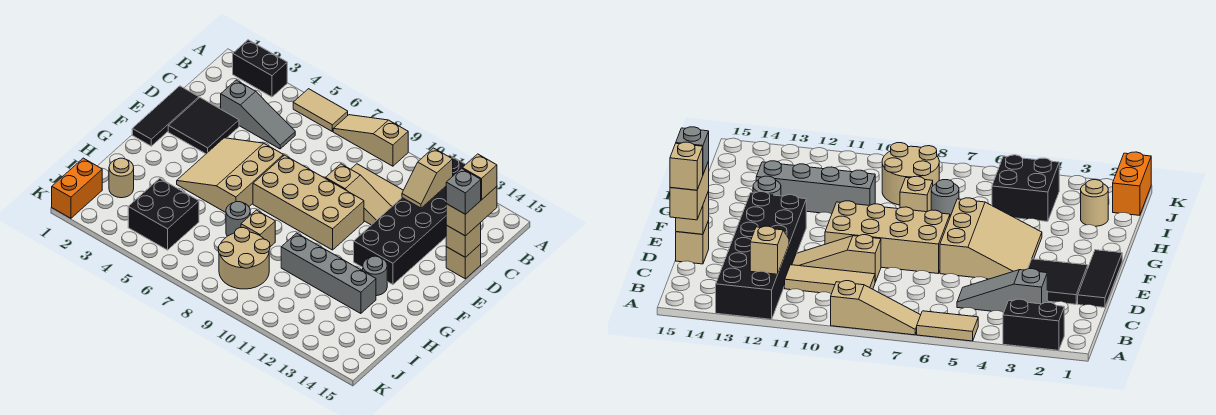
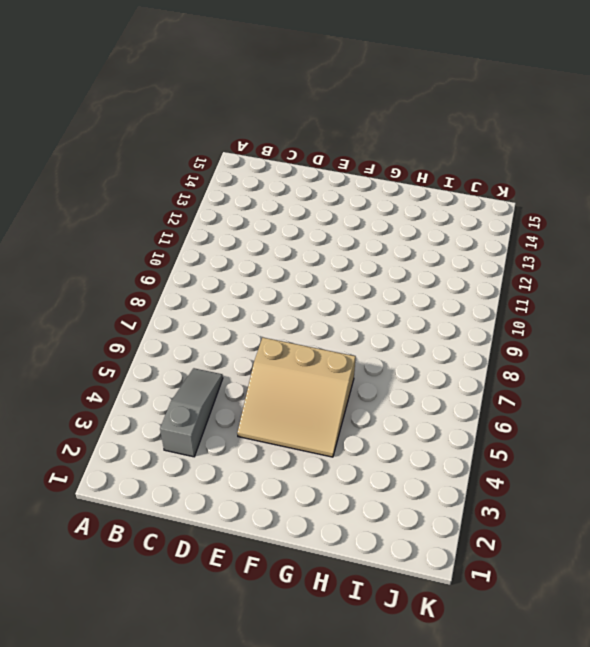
none -> black brick A2:A3 level 1
none -> tan tile A5:A6 level 1
none -> tan slope A7:A9 level 1 top 9

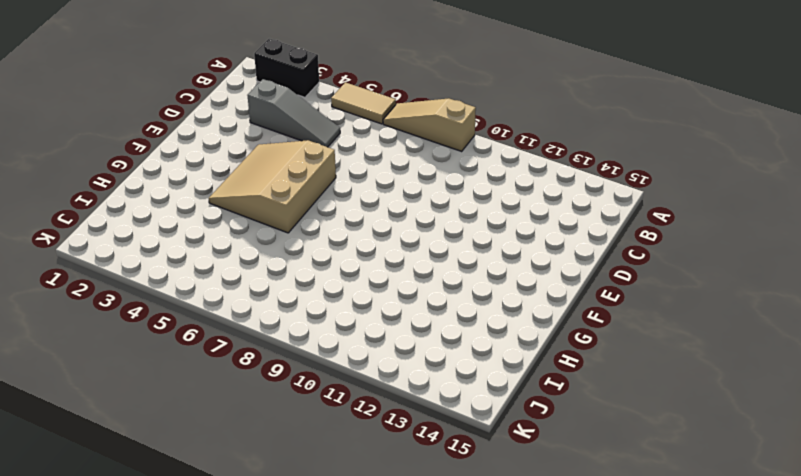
none -> black brick A12:F13 level 1
none -> tan tile C9:C11 level 1
none -> black tile D1:F1 level 1

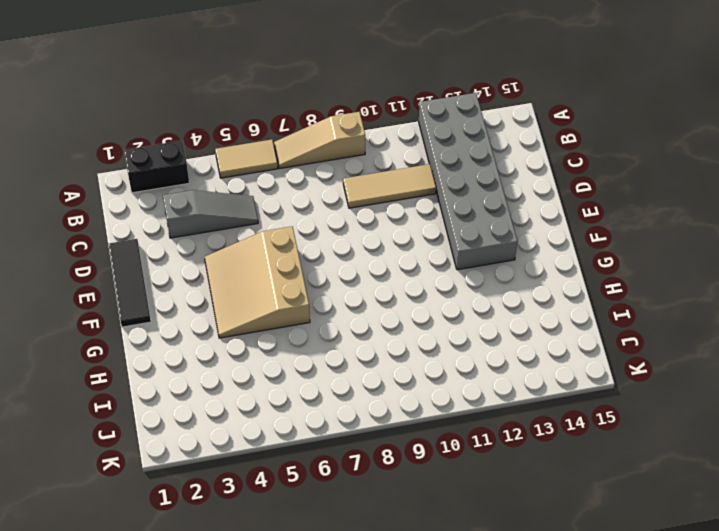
grey brick A12:F13 level 1 -> black brick A12:F13 level 1
none -> black tile D2:E3 level 1
none -> tan slope D9:D11 level 1 top 9
none -> tan brick D15 level 1

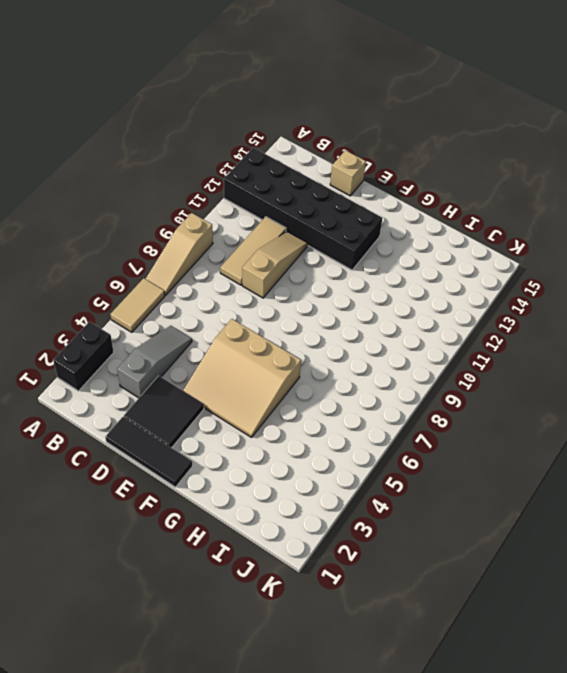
none -> tan brick E7:F10 level 1
none -> grey round brick G13 level 1
none -> grey round brick H7 level 1

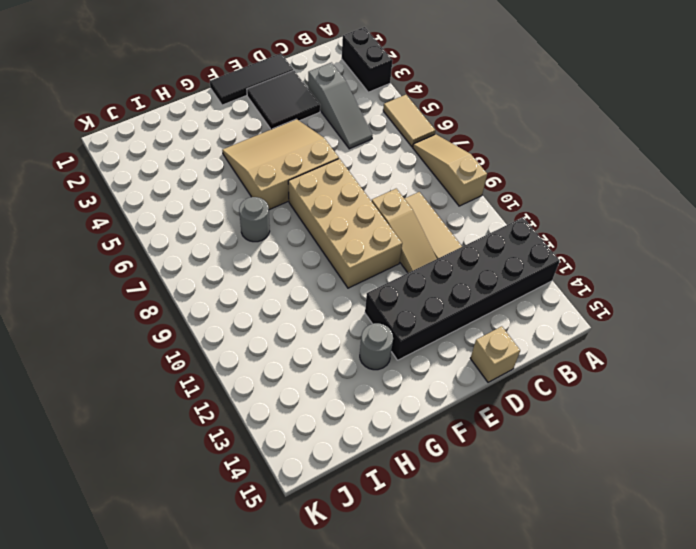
none -> tan brick H8 level 1
none -> grey brick H10:H13 level 1
none -> tan round brick I2 level 1

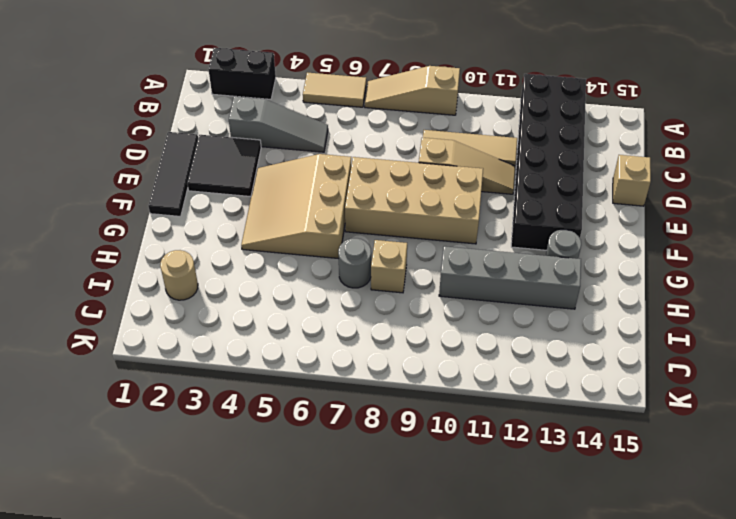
none -> black brick I4:J5 level 1
none -> tan round brick I8:J9 level 1
none -> orange brick J1:K1 level 1

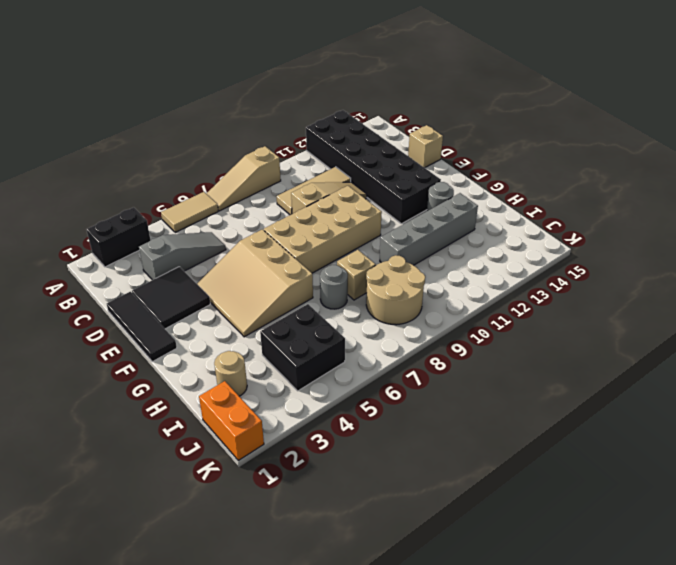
none -> tan slope B12:C12 level 2 top B
none -> tan brick D15 level 2
none -> tan brick C15:D15 level 3

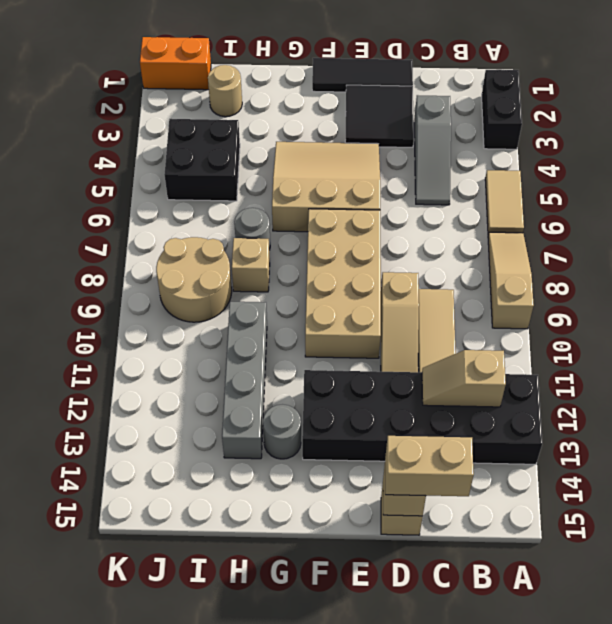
none -> tan brick C15 level 4
none -> grey brick D15 level 4

